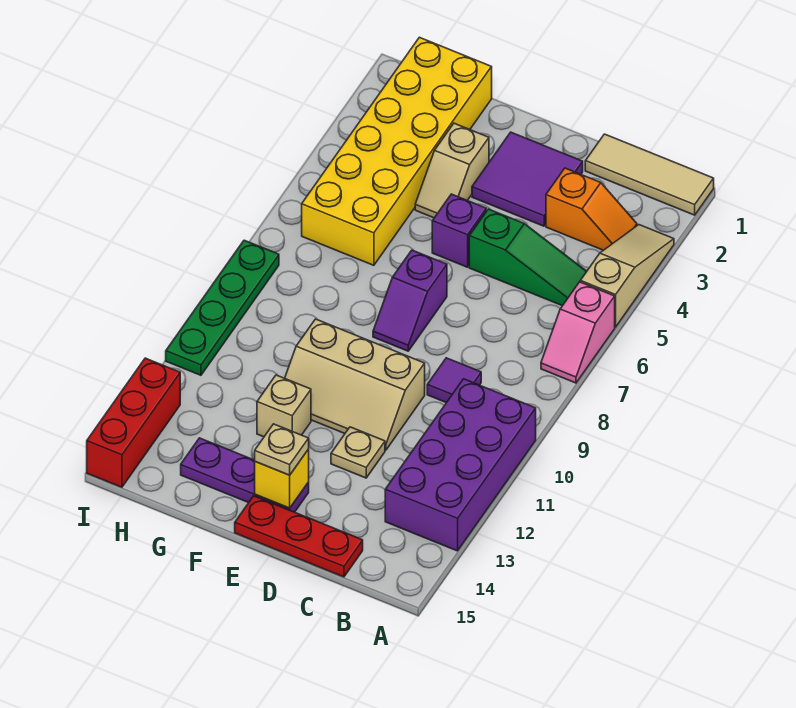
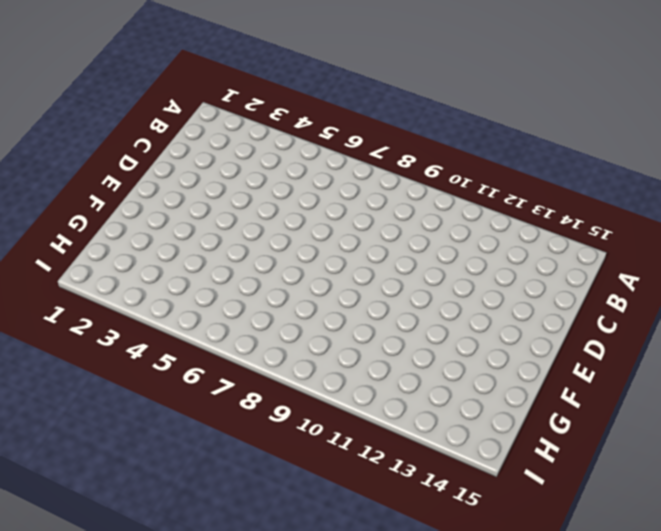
none -> tan tile A1:C1 level 1
none -> tan slope A3:A5 level 1 top 5
none -> pink slope A6:A7 level 1 top 6

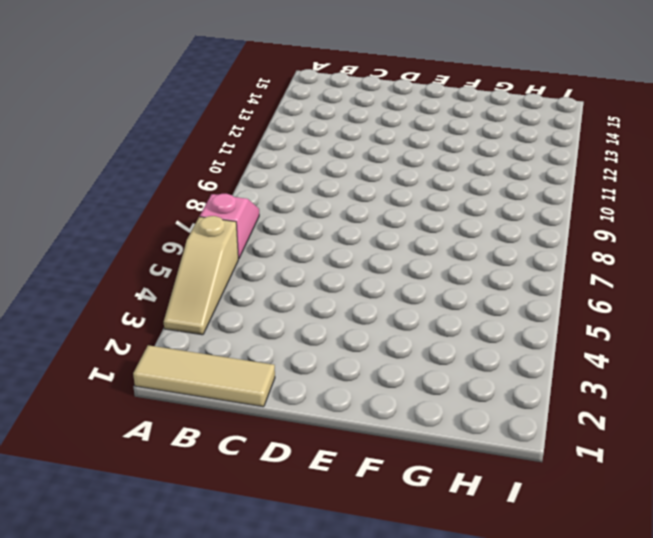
none -> purple brick A10:B13 level 1
none -> orange slope B3:C3 level 1 top C
none -> green slope B5:D5 level 1 top D

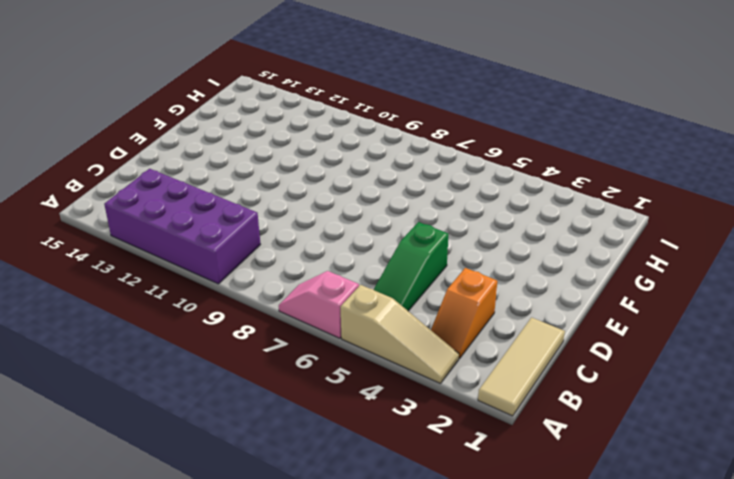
none -> purple tile C9 level 1
none -> red plate C15:E15 level 1
none -> purple tile D2:E3 level 1

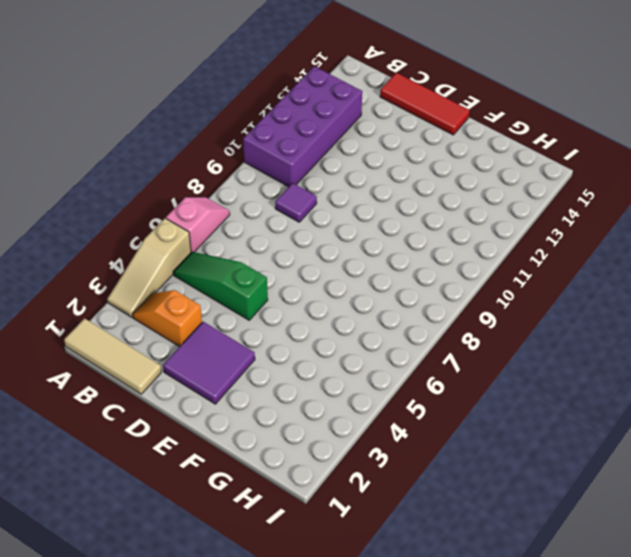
red tile C15:E15 level 1 -> red plate C15:E15 level 1
none -> tan slope D10:F11 level 1 top 10
none -> tan plate D12 level 1
none -> purple brick E5 level 1

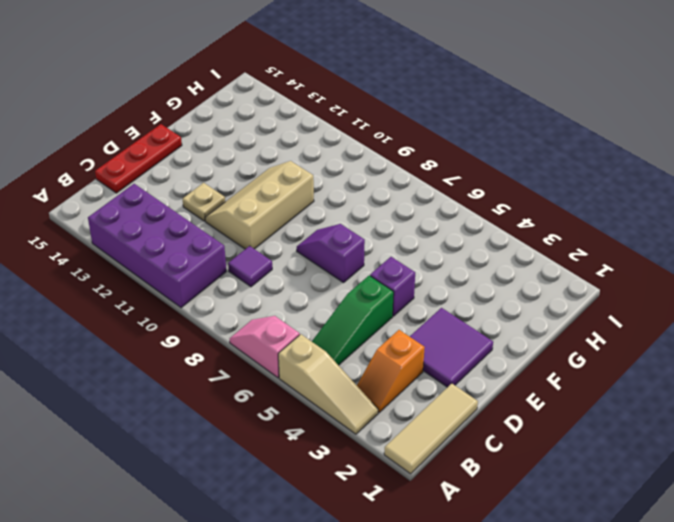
none -> purple plate E14:G14 level 1
none -> tan slope F3:F4 level 1 top 3
none -> tan brick F12 level 1

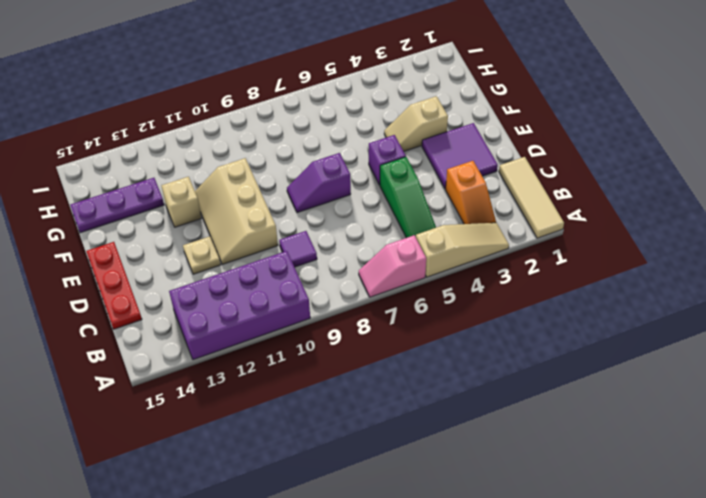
purple plate G13:G15 level 1 -> purple plate E14:G14 level 1
none -> yellow brick G1:H6 level 1
none -> green plate I8:I11 level 1
none -> red brick I13:I15 level 1

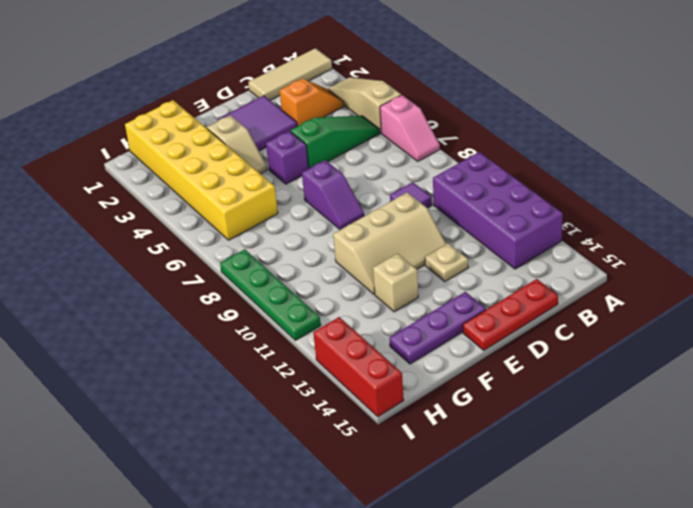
none -> yellow brick E14 level 2
none -> tan plate E14 level 3

